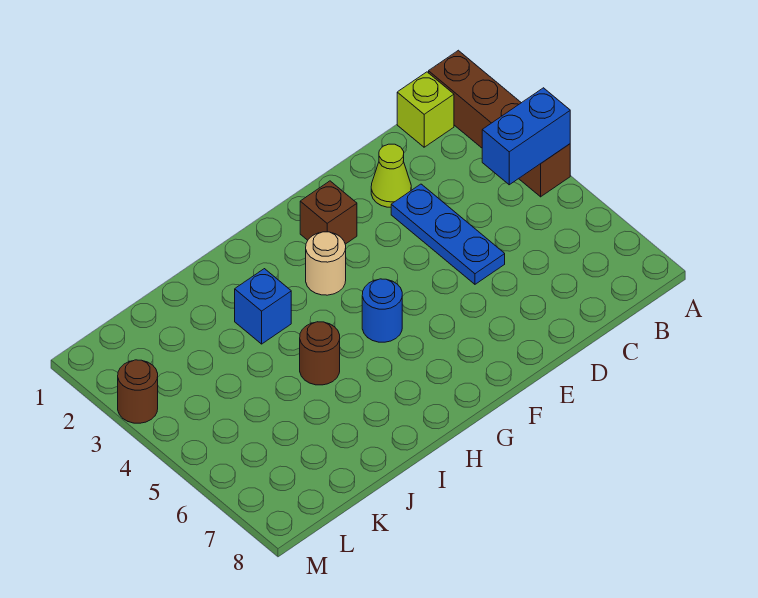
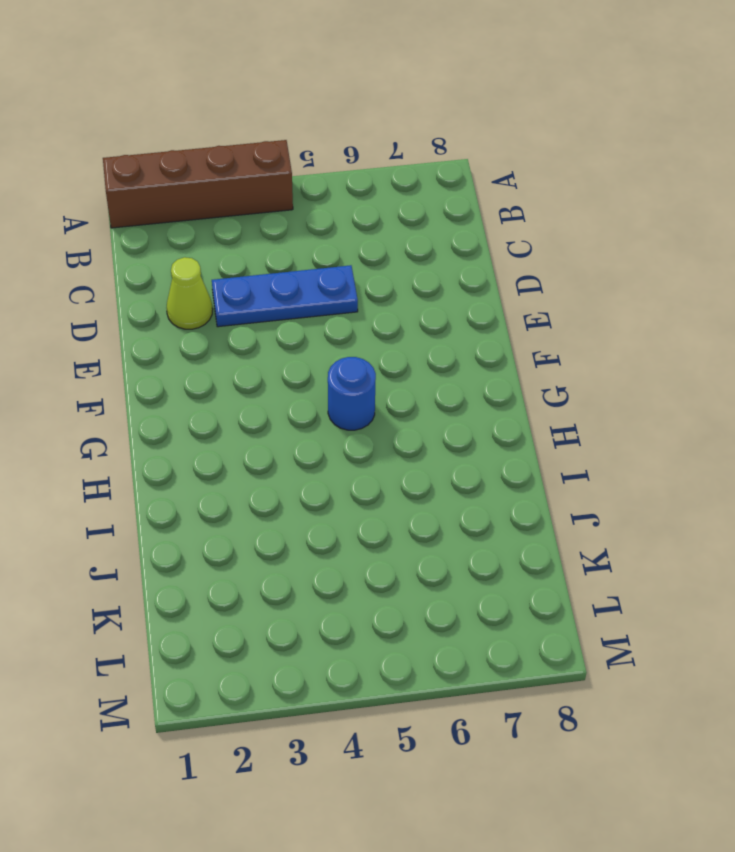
none -> lime brick B1 level 1
none -> brown brick F2 level 1

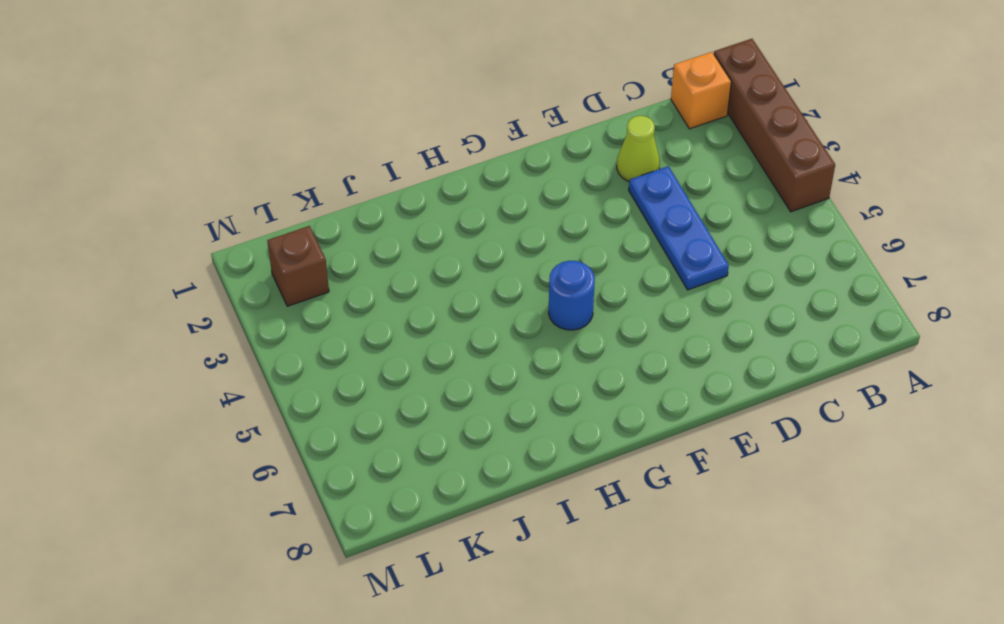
orange brick B1 level 1 -> lime brick B1 level 1
brown brick L2 level 1 -> brown brick F2 level 1
none -> tan round brick G3 level 1
none -> blue brick I3 level 1

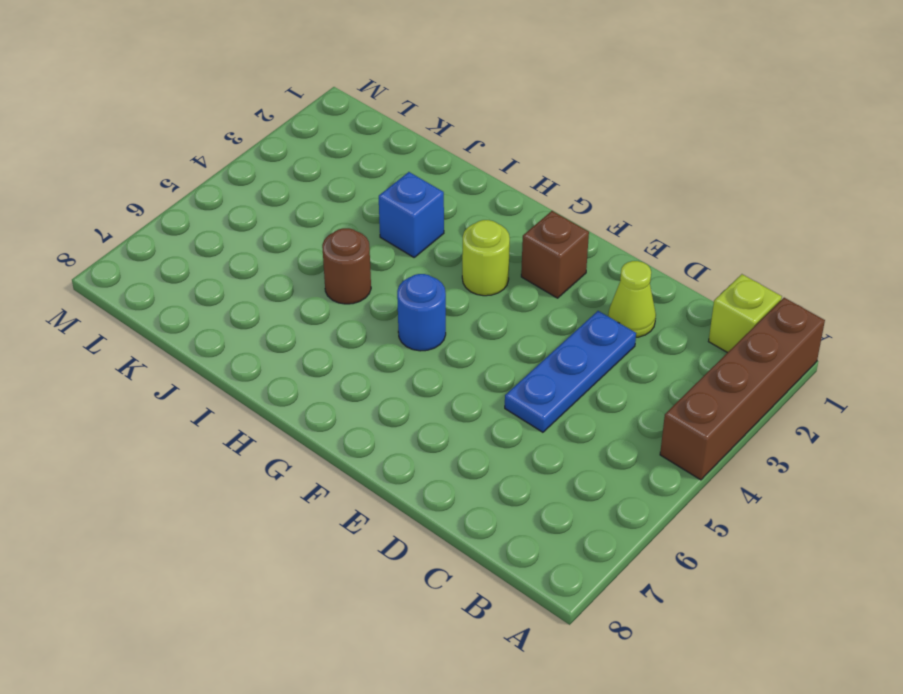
lime round brick G3 level 1 -> tan round brick G3 level 1
none -> brown round brick M3 level 1
none -> blue brick A4:B4 level 2

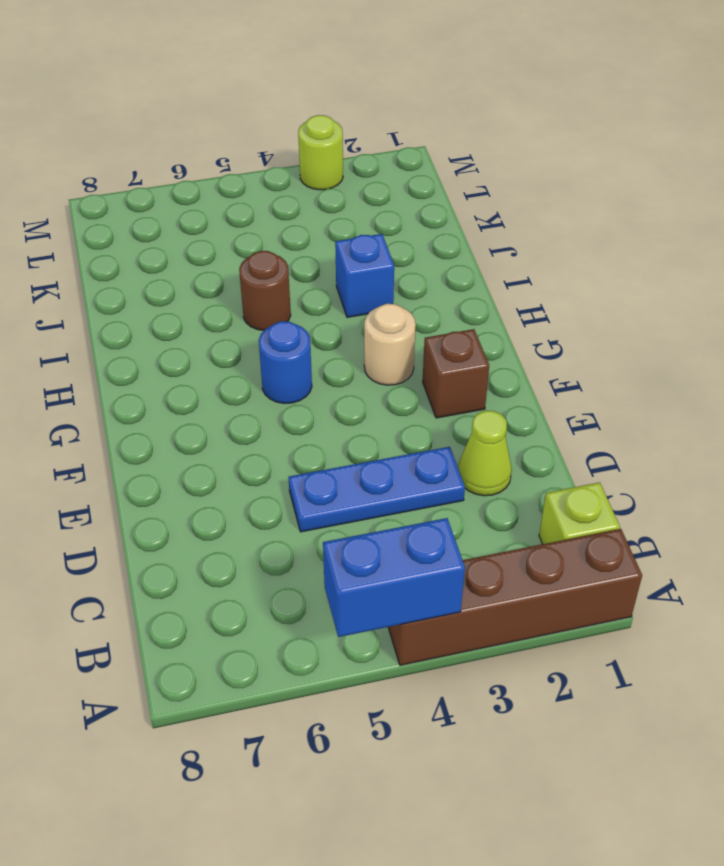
blue brick A4:A5 level 2 -> blue brick A4:B4 level 2
lime round brick M3 level 1 -> brown round brick M3 level 1

